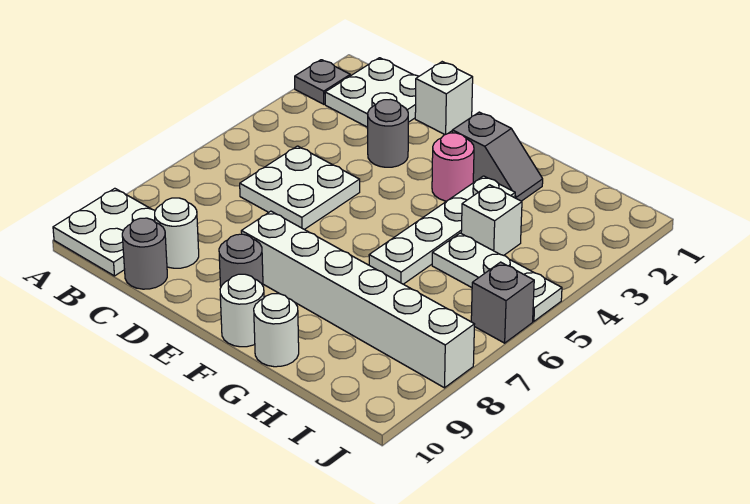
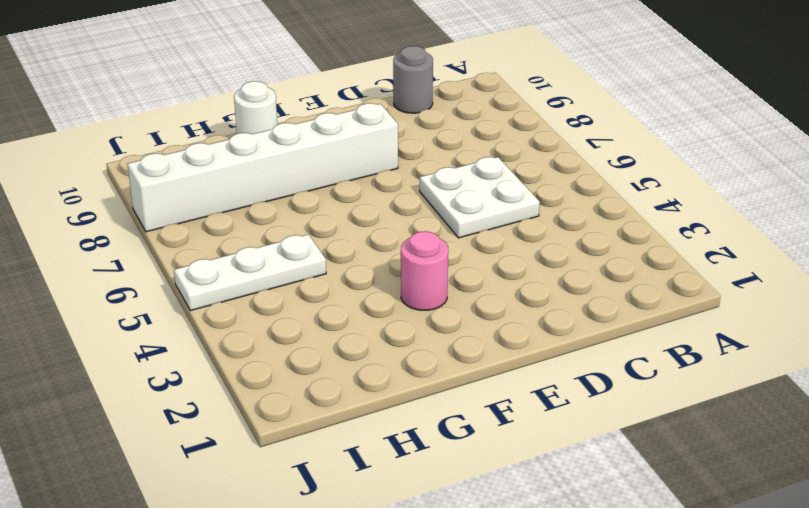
none -> grey plate A2 level 1
none -> white plate A9:B10 level 1
none -> white plate B1:C2 level 1

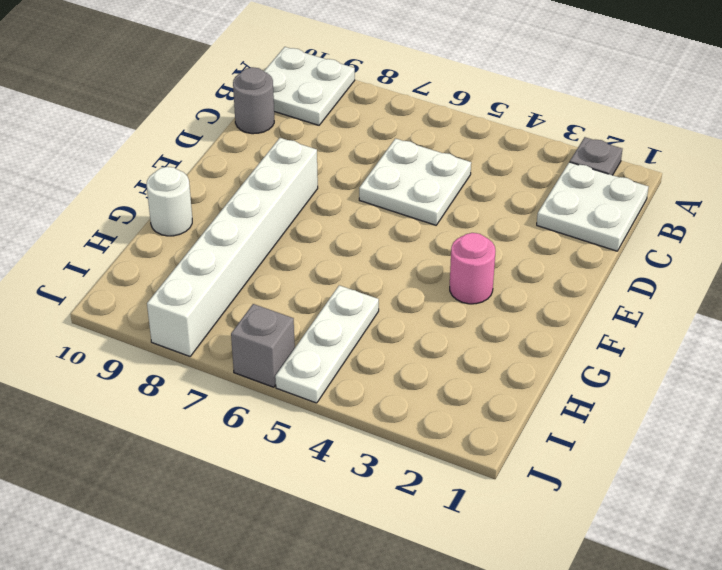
none -> white round brick C9 level 1
none -> white brick D1 level 1
none -> grey round brick D3 level 1

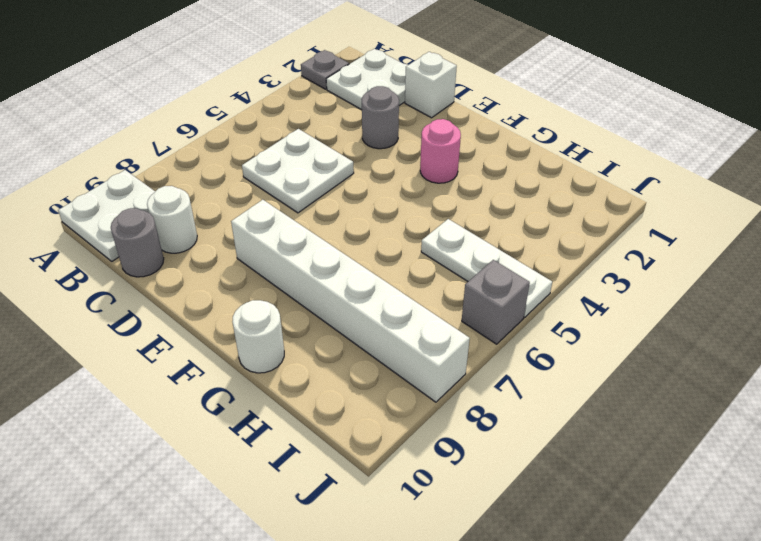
none -> grey round brick E9 level 1
none -> grey slope F2:G2 level 1 top F
none -> white round brick F10 level 1

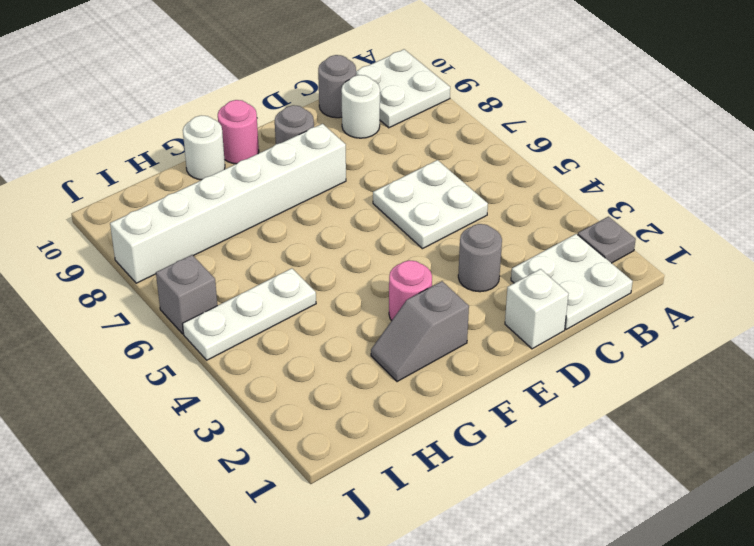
pink round brick F10 level 1 -> white round brick F10 level 1
none -> white plate G3:G6 level 1
none -> white brick H4 level 1

